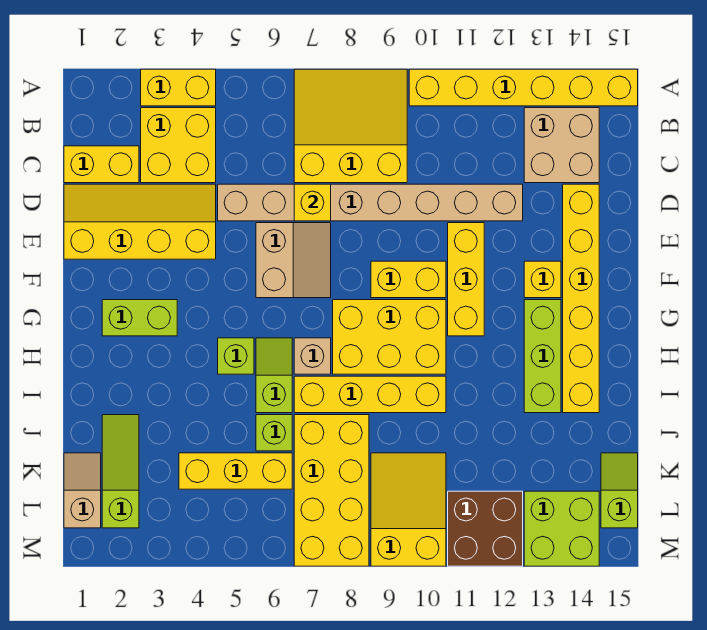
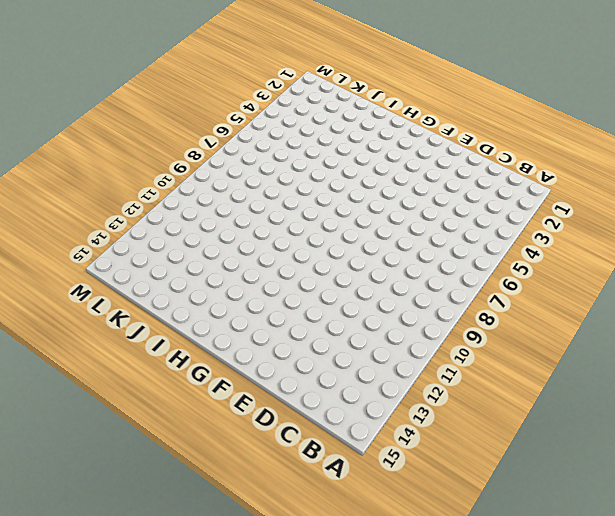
none -> yellow brick A3:A4 level 1
none -> yellow slope A7:C9 level 1 top C
none -> yellow brick A10:A15 level 1
none -> yellow brick B3:C4 level 1

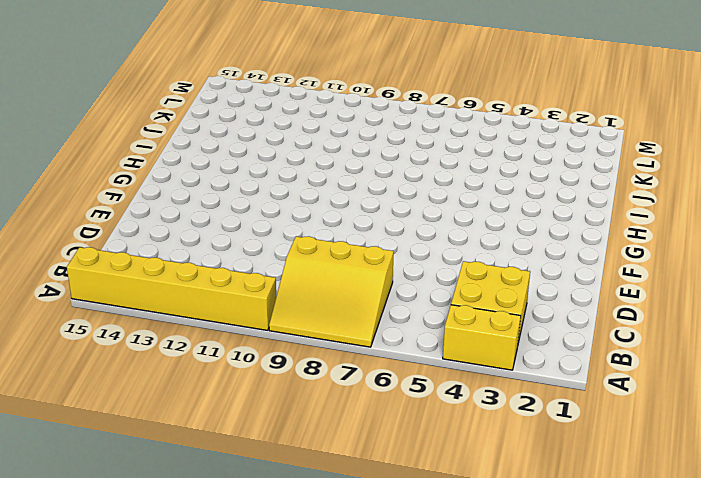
none -> tan brick B13:C14 level 1
none -> yellow brick C1:C2 level 1
none -> yellow slope D1:E4 level 1 top E
none -> tan brick D5:D12 level 1

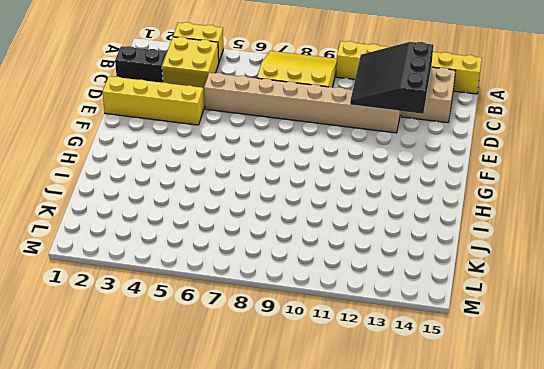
black slope B11:D13 level 2 top 13 -> none
black brick C1:C2 level 1 -> yellow brick C1:C2 level 1
none -> yellow brick D14:I14 level 1
none -> tan slope E6:F7 level 1 top 6
none -> yellow brick E11:G11 level 1
none -> yellow brick F9:F10 level 1

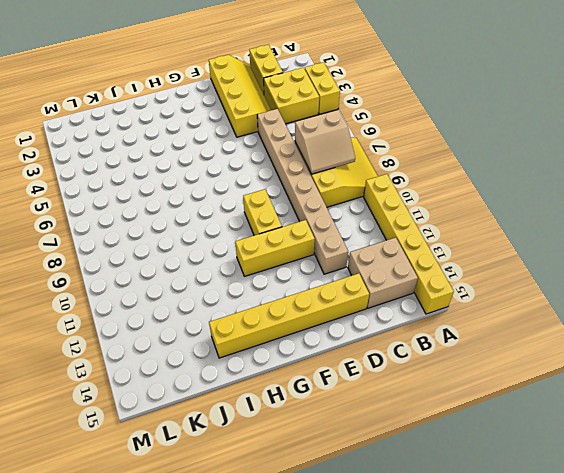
tan slope B7:C8 level 2 top 7 -> tan slope E6:F7 level 1 top 6
none -> yellow brick F13 level 1
none -> lime brick G2:G3 level 1
none -> yellow brick G8:H10 level 1
none -> lime brick G13:I13 level 1

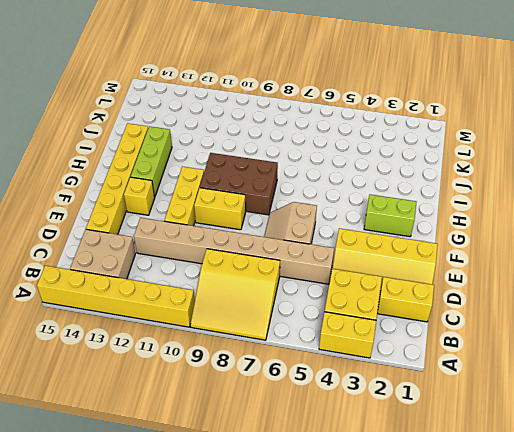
brown brick G8:H10 level 1 -> yellow brick G8:H10 level 1
none -> lime brick H5 level 1
none -> lime slope H6:I6 level 1 top I
none -> tan brick H7 level 1
none -> yellow brick I7:I10 level 1

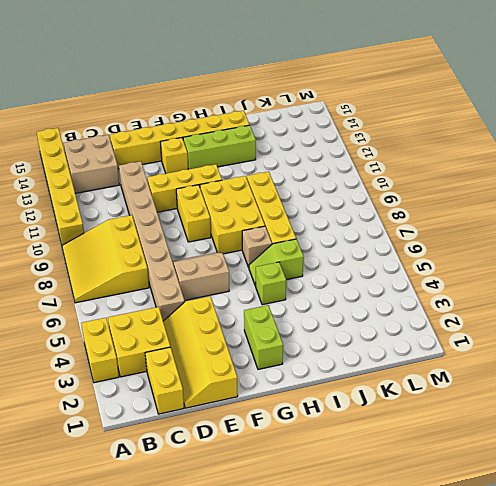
none -> lime slope J2:L2 level 1 top L
none -> lime brick J6 level 1
none -> yellow brick J7:M8 level 1
none -> tan slope K1:L1 level 1 top L

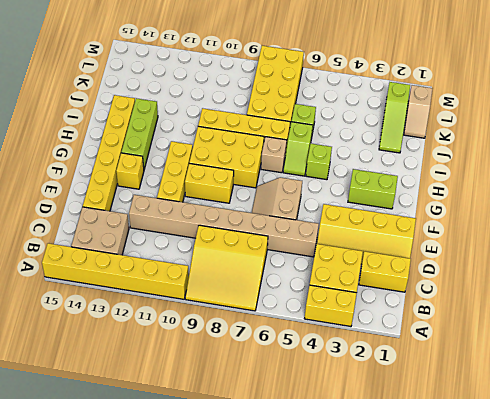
none -> yellow brick K4:K6 level 1
none -> yellow slope K9:M10 level 1 top M
none -> lime slope K15:L15 level 1 top L
none -> brown brick L11:M12 level 1

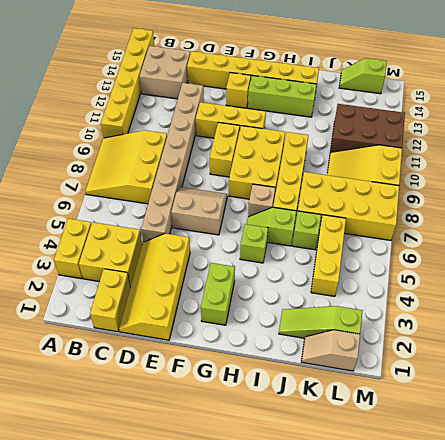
brown brick K11:M12 level 1 -> brown brick L11:M12 level 1
none -> lime brick L13:M14 level 1
none -> yellow brick D7 level 2

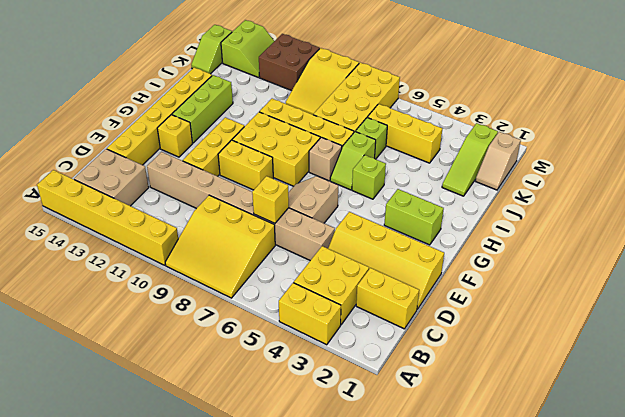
lime slope L13:M14 level 1 top 14 -> lime brick L13:M14 level 1

